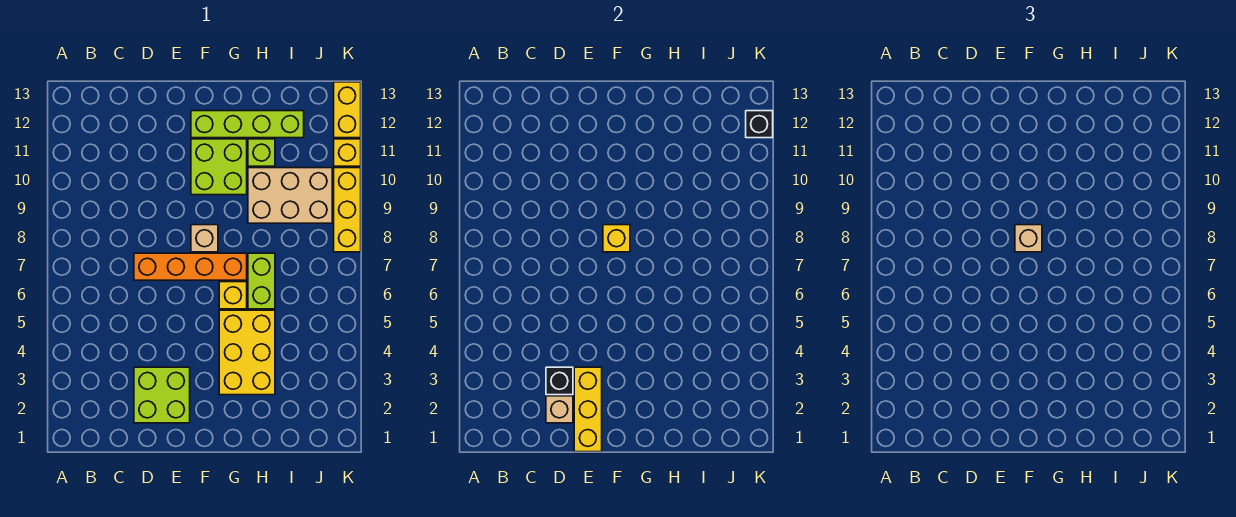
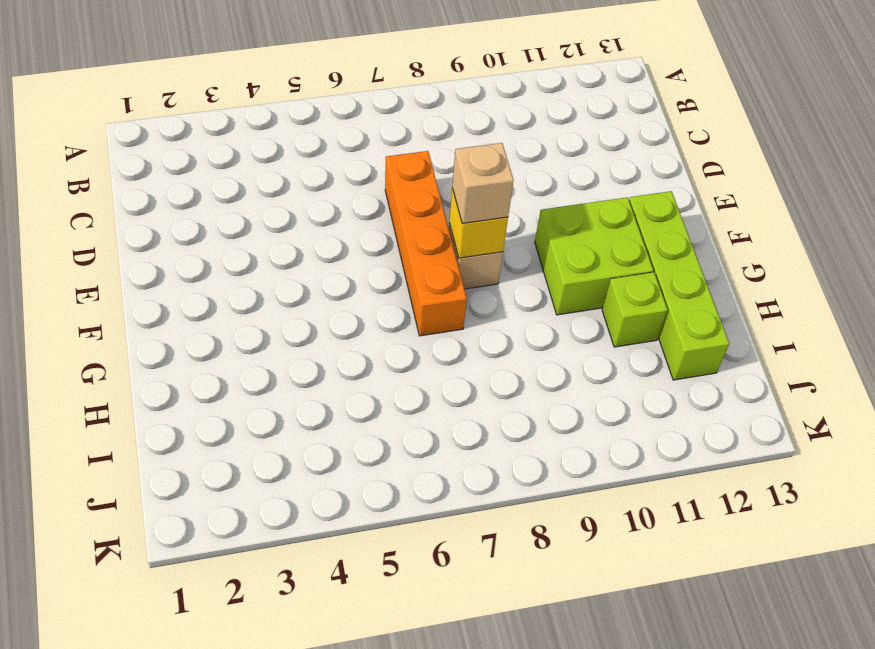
none -> lime brick D2:E3 level 1
none -> yellow brick G3:H5 level 1
none -> yellow brick G6 level 1

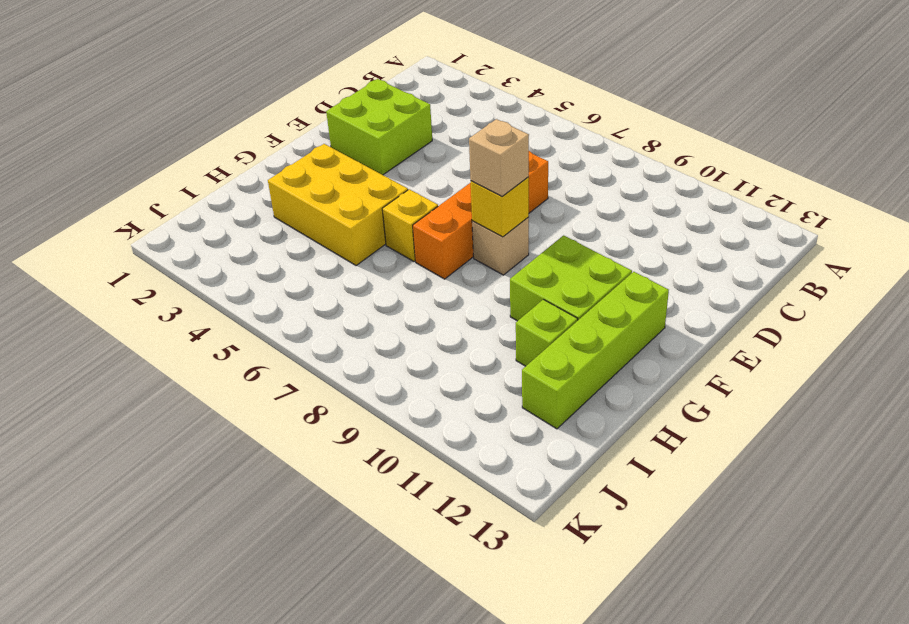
none -> lime brick H6:H7 level 1
none -> tan brick H9:J10 level 1
none -> yellow brick K8:K10 level 1

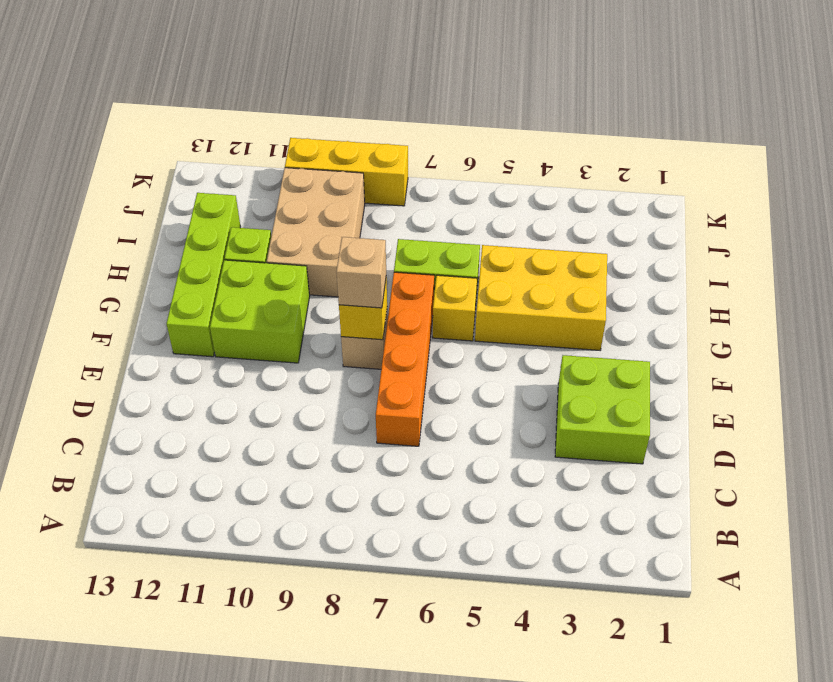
none -> yellow brick K11 level 1
none -> yellow brick K12:K13 level 1
none -> tan brick D2 level 2

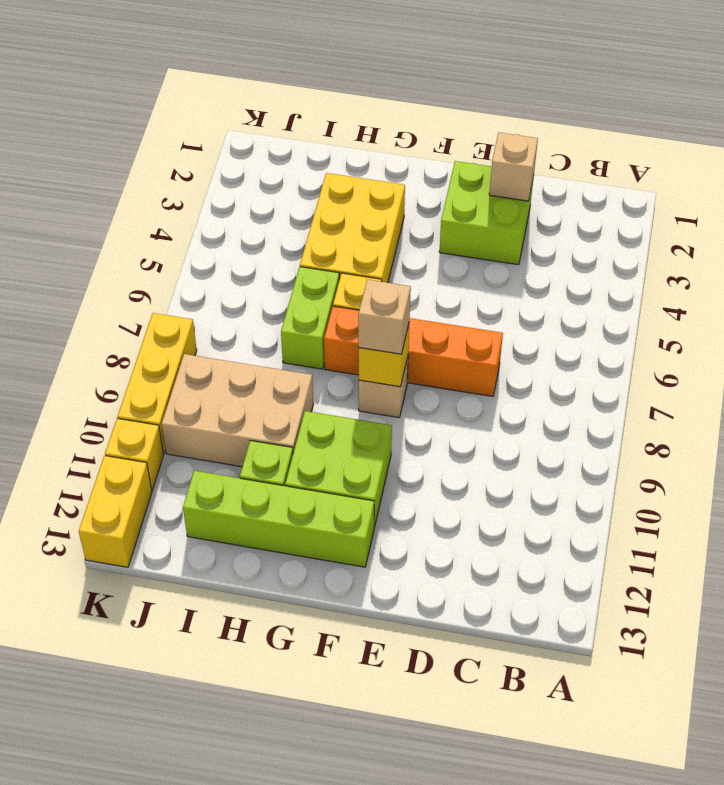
none -> black brick D3 level 2
none -> yellow brick E1:E3 level 2
none -> black brick K12 level 2

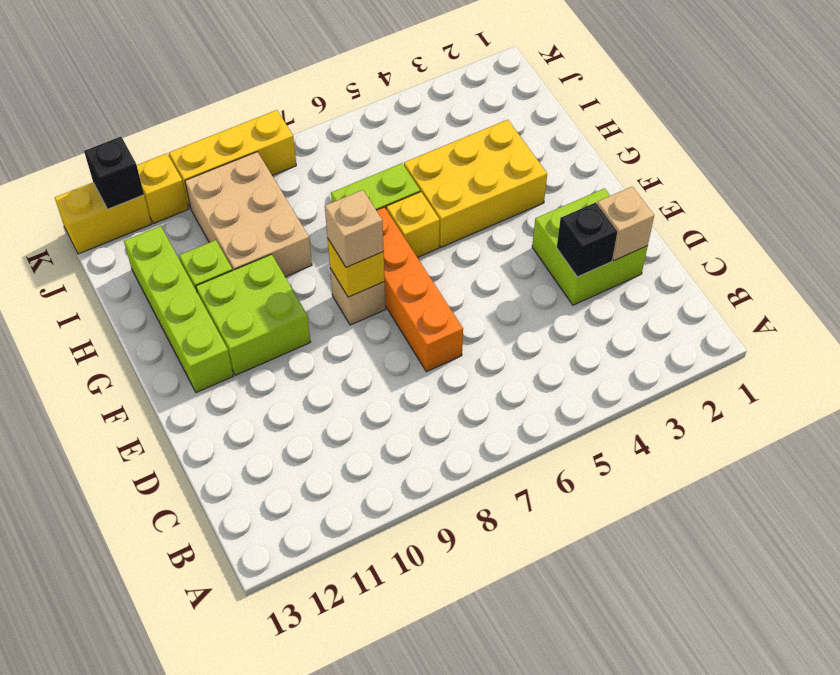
none -> yellow brick E1:E3 level 2

